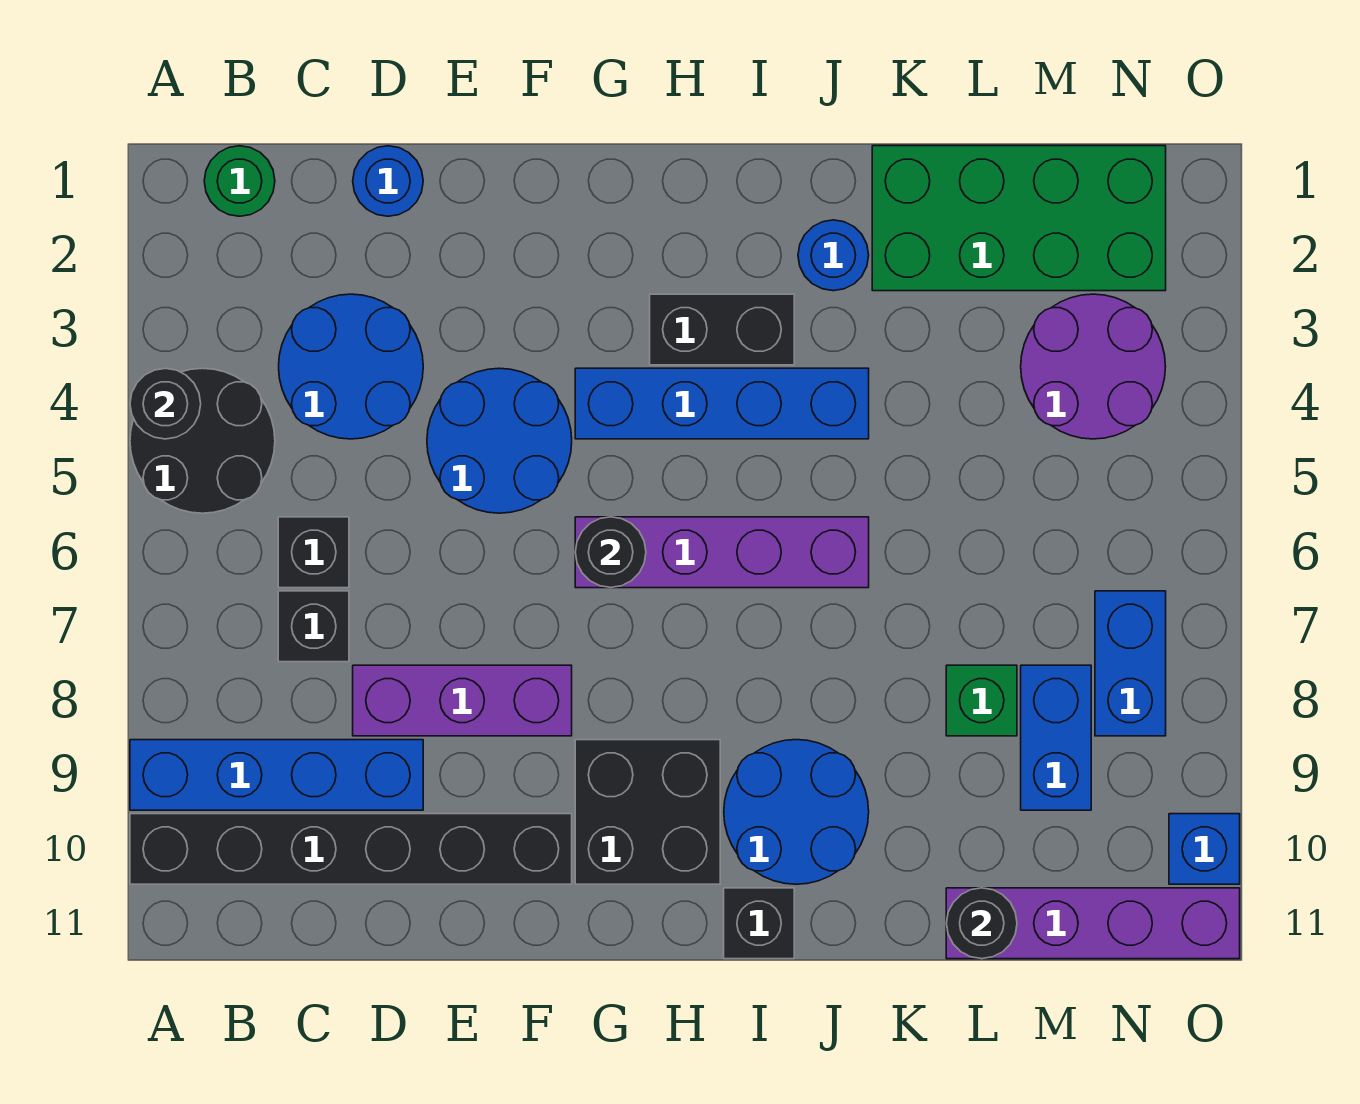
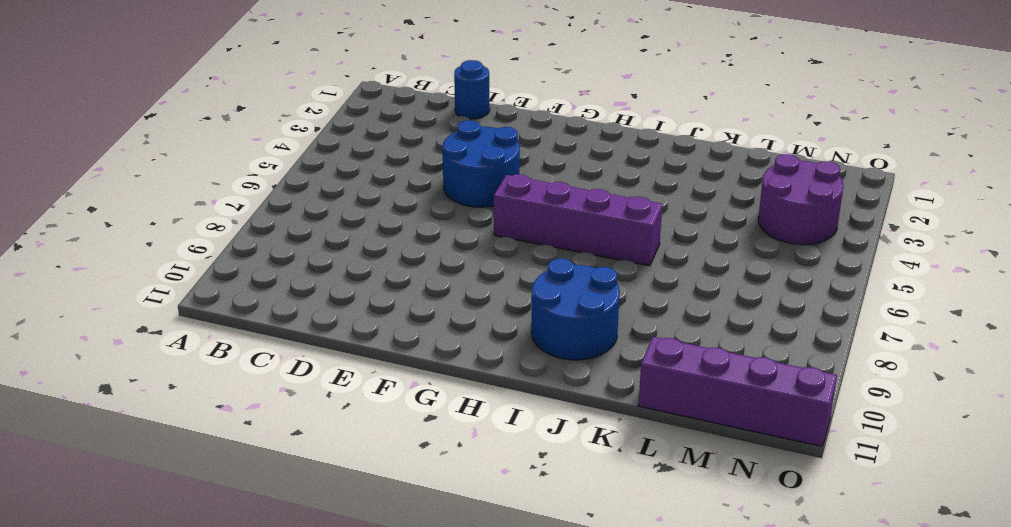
none -> black round brick A4:B5 level 1
none -> blue brick A9:D9 level 1
none -> black brick A10:F10 level 1

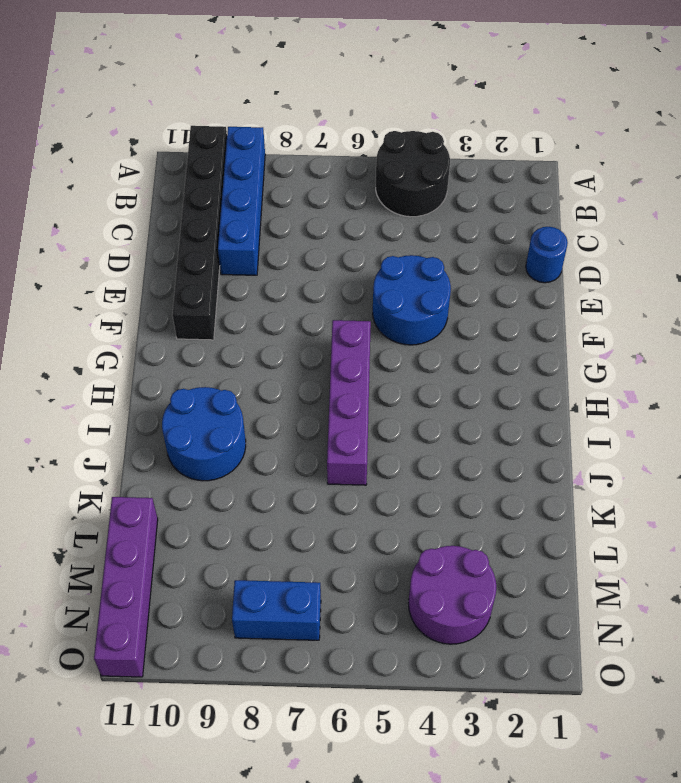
none -> green round brick B1 level 1
none -> blue round brick C3:D4 level 1
none -> black brick C6 level 1

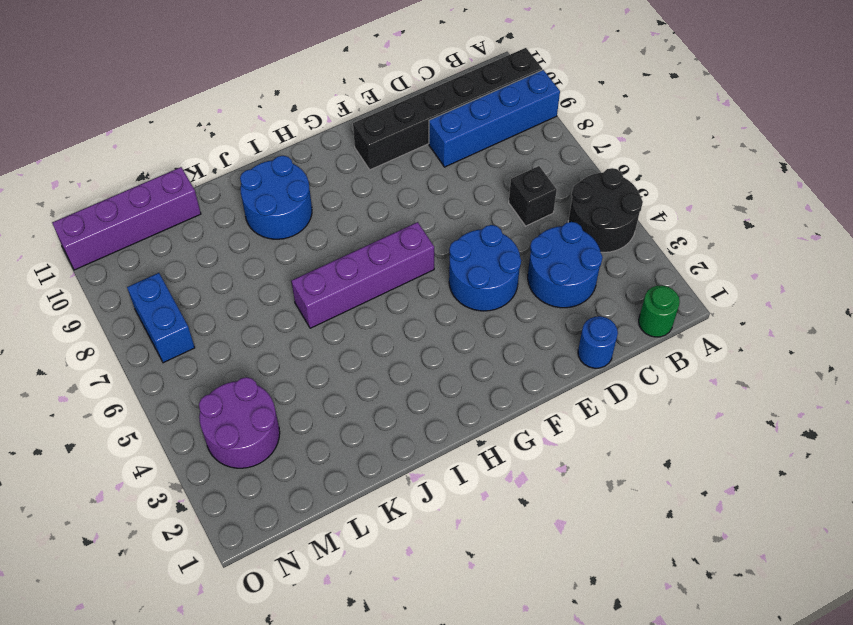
none -> black brick C7 level 1
none -> purple brick D8:F8 level 1
none -> blue brick G4:J4 level 1

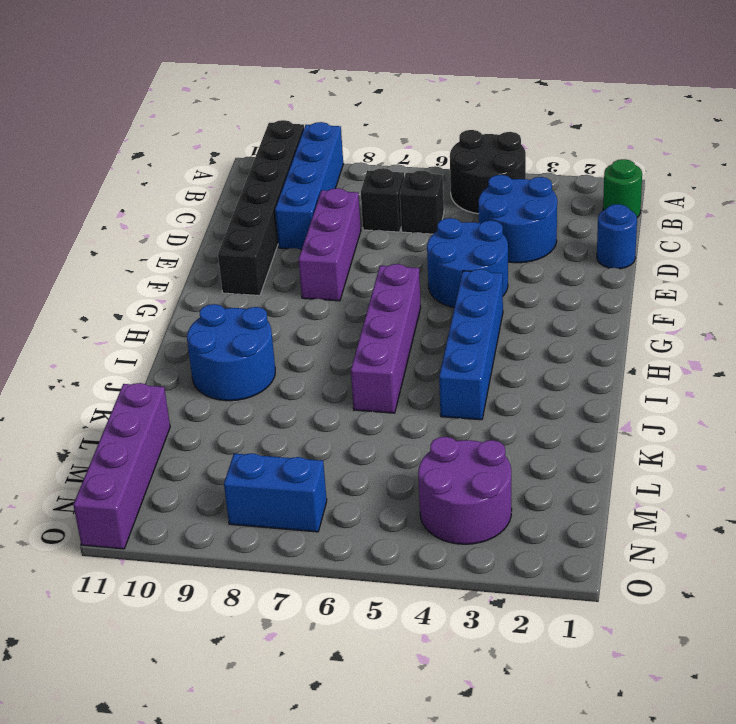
none -> black brick G9:H10 level 1
none -> black brick H3:I3 level 1
none -> black brick I11 level 1

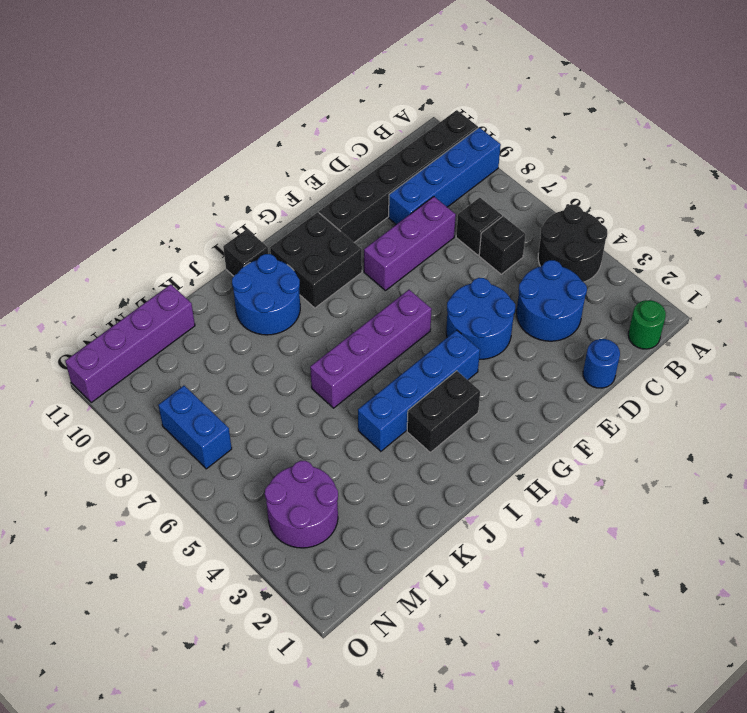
none -> blue round brick J2 level 1
none -> green brick K1:N2 level 1
none -> green brick L8 level 1

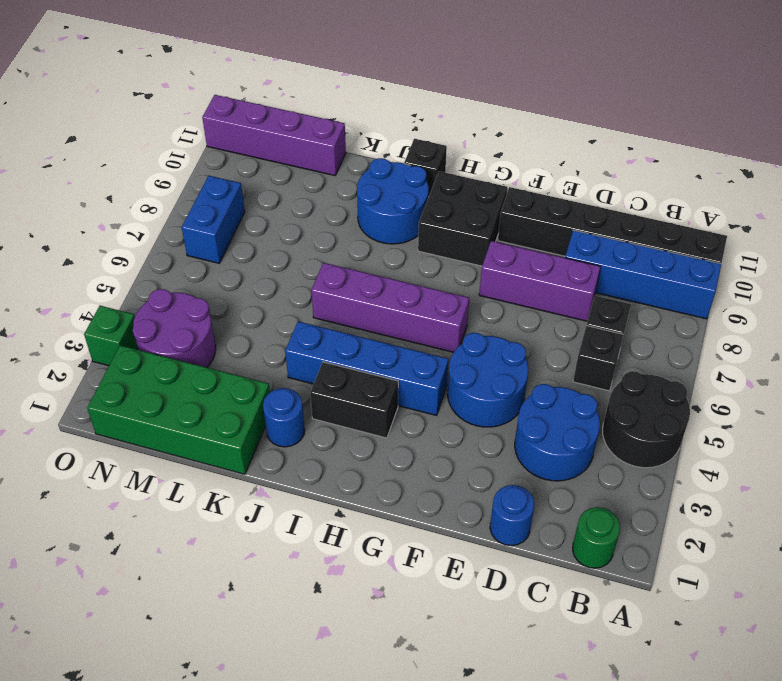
green brick O3 level 1 -> green brick L8 level 1
none -> blue brick M8:M9 level 1
none -> blue brick O10 level 1
none -> black round brick A4 level 2

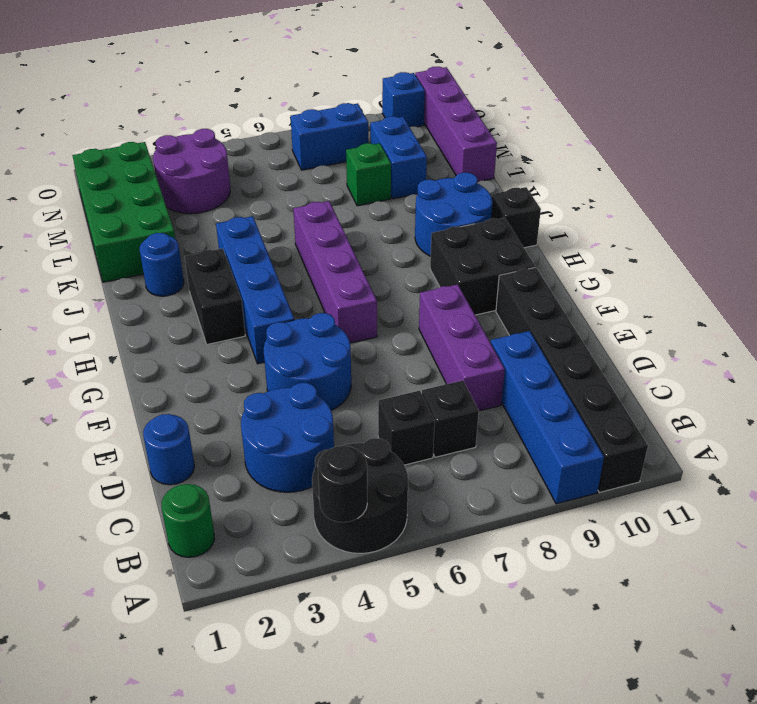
blue brick L9:M9 level 1 -> blue brick M8:M9 level 1
none -> black round brick G6 level 2
none -> black round brick L11 level 2

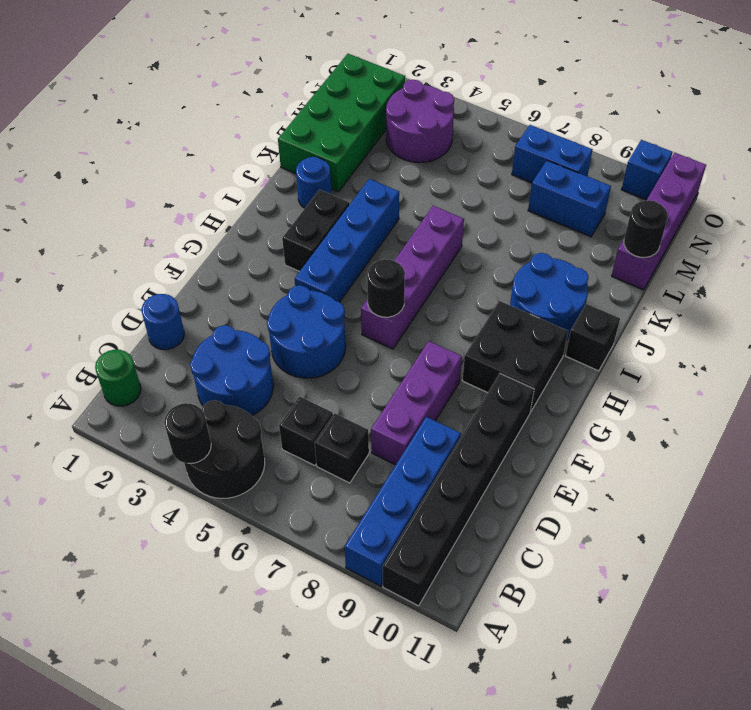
none -> green brick L8 level 1

